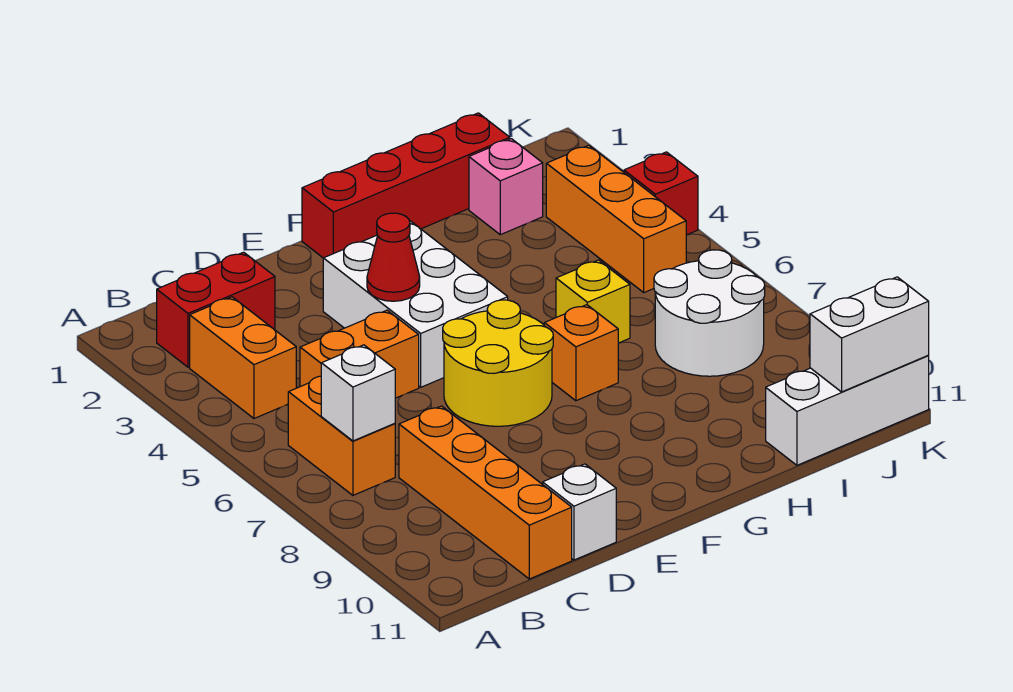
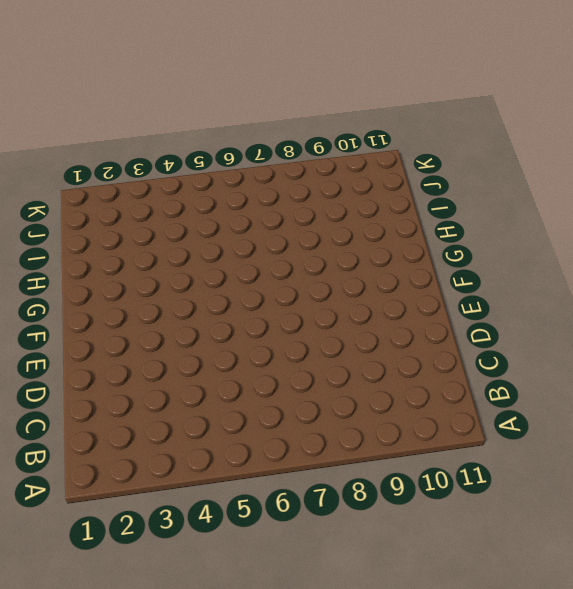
none -> red brick B2:C2 level 1
none -> orange brick B3:B4 level 1
none -> orange brick B6:B7 level 1

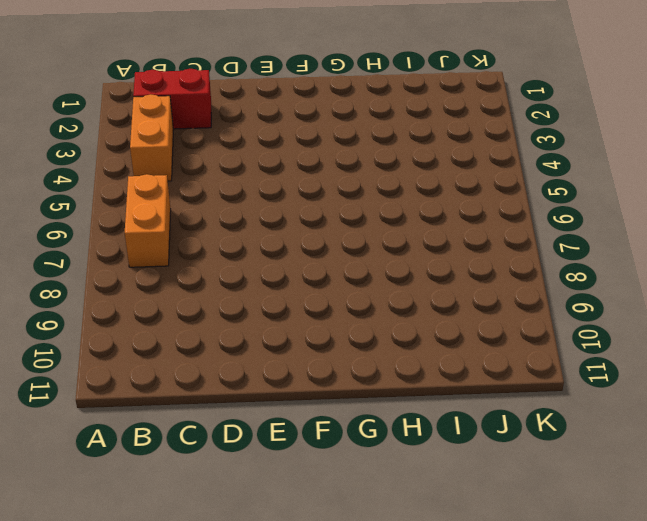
none -> orange brick C5:D5 level 1
none -> orange brick C8:C11 level 1
none -> white brick D11 level 1

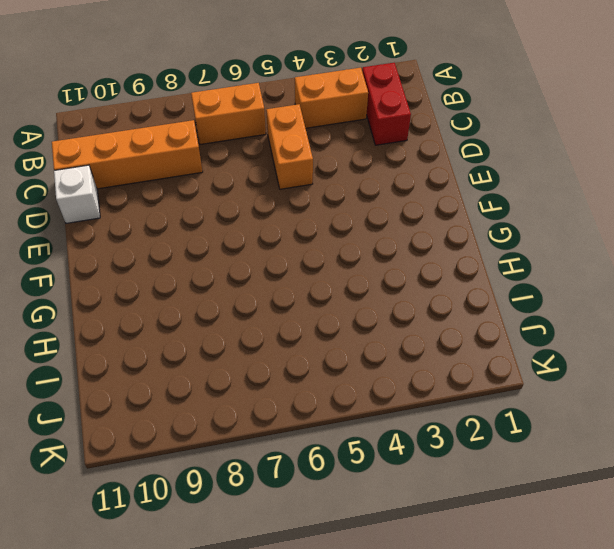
none -> white brick E3:F5 level 1
none -> yellow round brick E6:F7 level 1
none -> red brick F1:I1 level 1

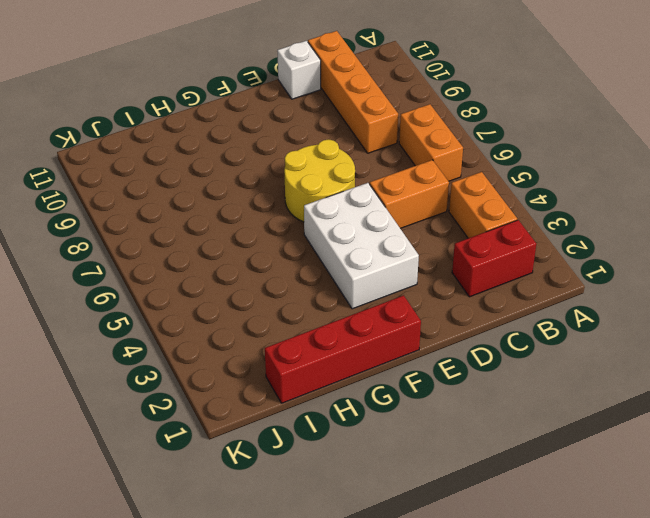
none -> orange brick G7 level 1
none -> yellow brick H6 level 1
none -> pink brick I2 level 1

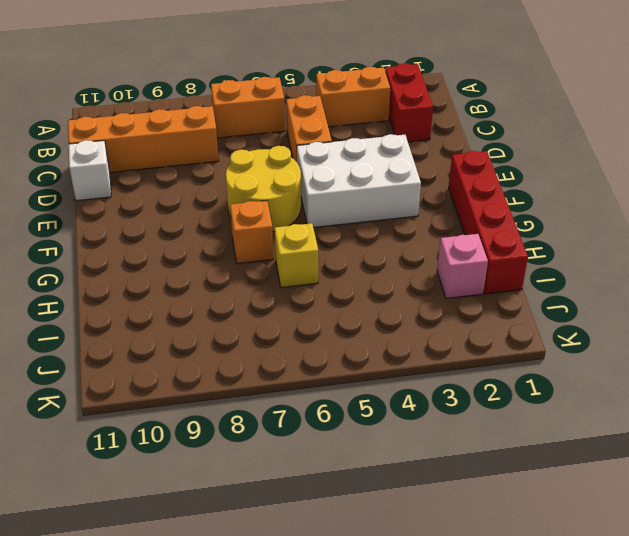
none -> white round brick I7:J8 level 1
none -> white brick I11:K11 level 1
none -> orange brick J3:J5 level 1

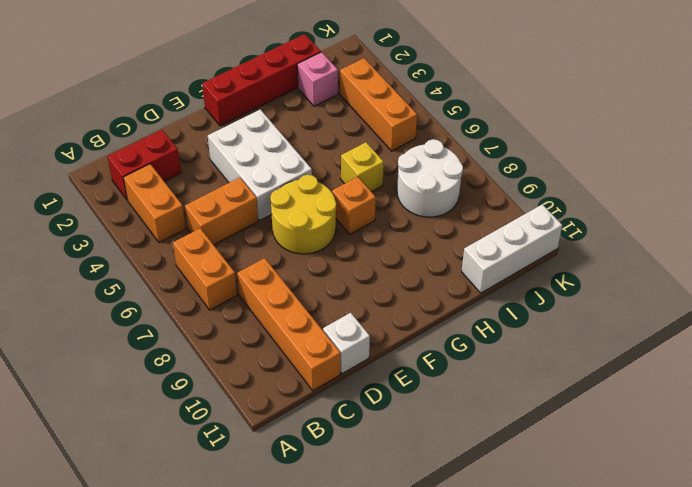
none -> red brick K4 level 1
none -> white brick B7 level 2
none -> red cone E4 level 2

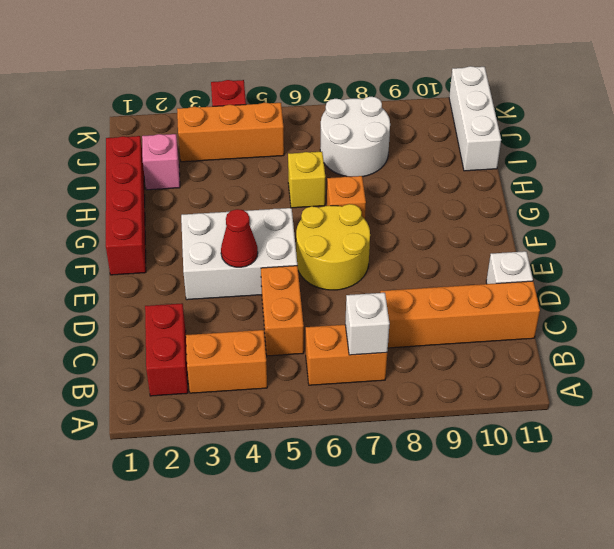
none -> white brick J11:K11 level 2

